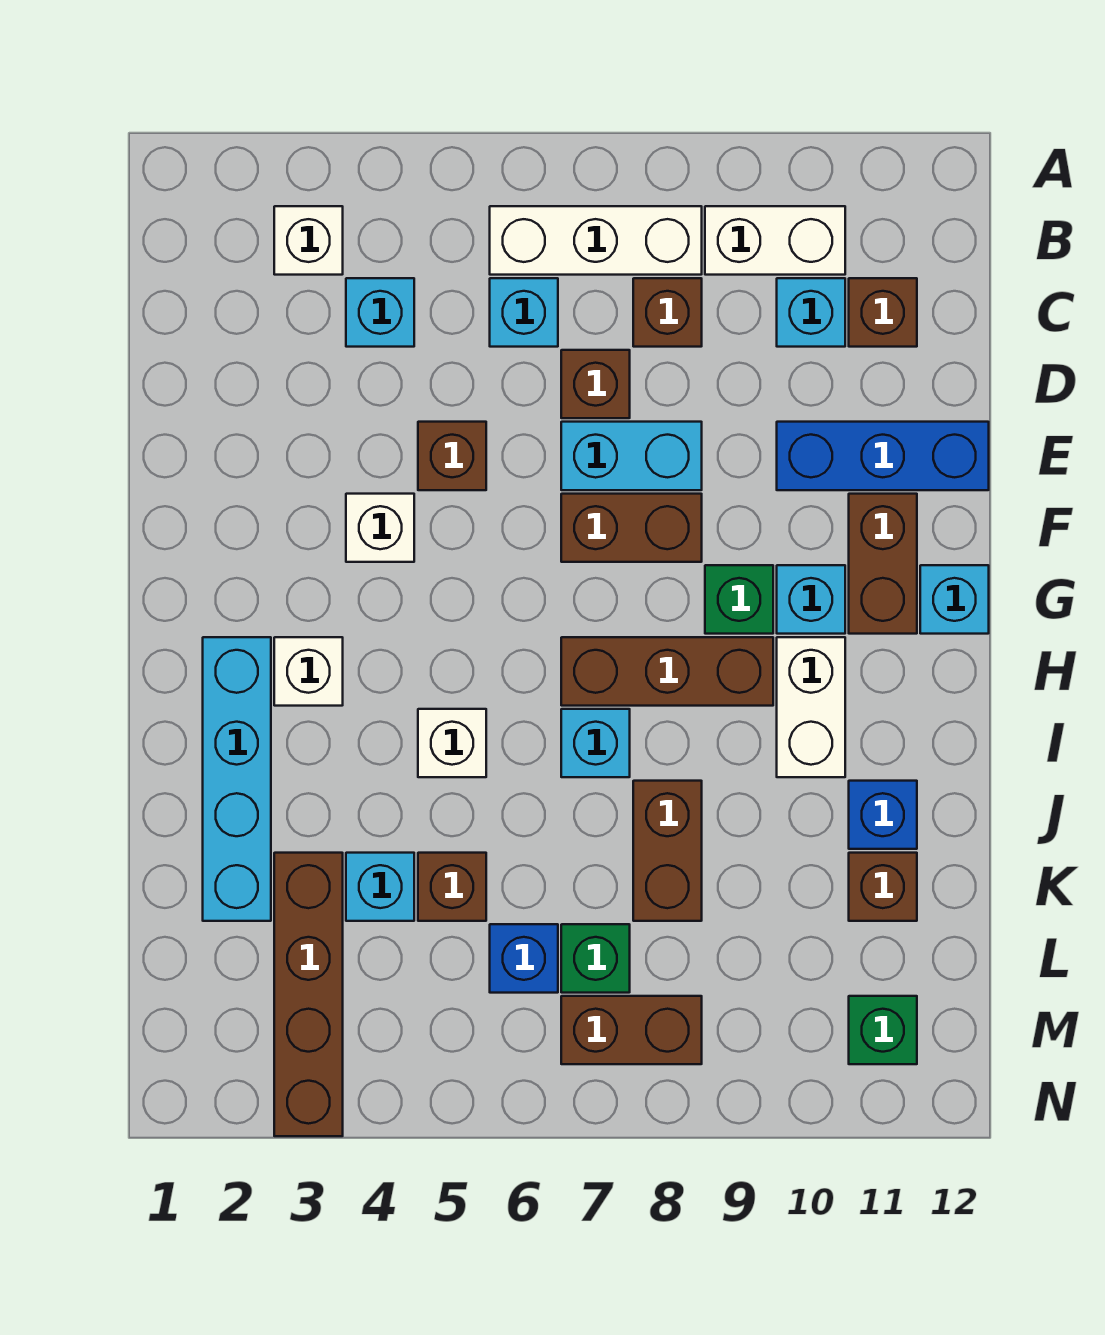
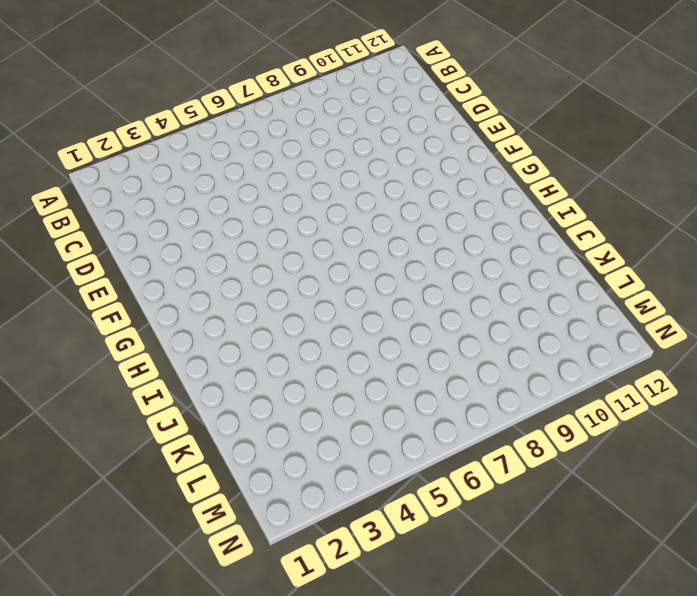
none -> white brick B3 level 1
none -> white brick B6:B8 level 1
none -> white brick B9:B10 level 1
none -> cyan brick C4 level 1

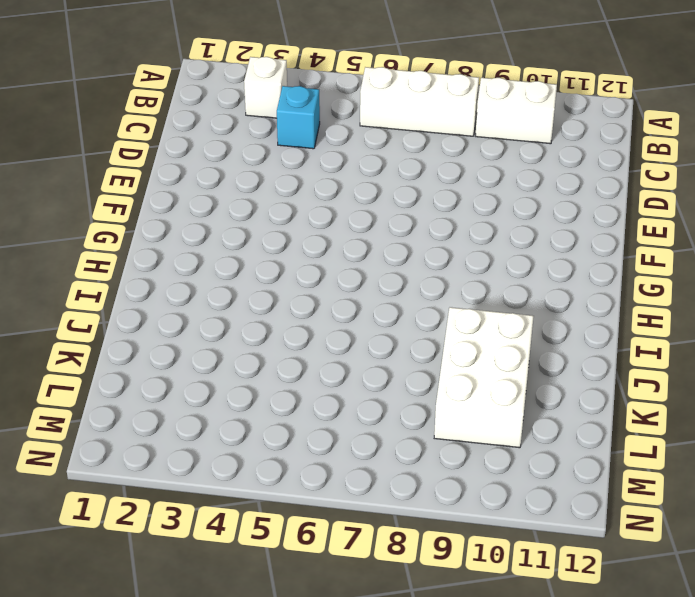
white brick J9:L10 level 1 -> none
none -> cyan brick C6 level 1
none -> brown brick C8 level 1
none -> cyan brick C10 level 1
none -> brown brick C11 level 1

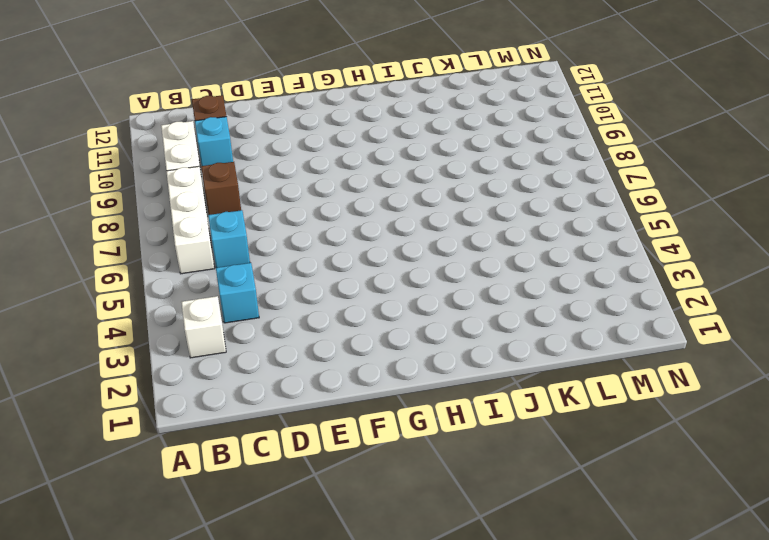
none -> brown brick D7 level 1
none -> brown brick E5 level 1
none -> cyan brick E7:E8 level 1
none -> blue brick E10:E12 level 1

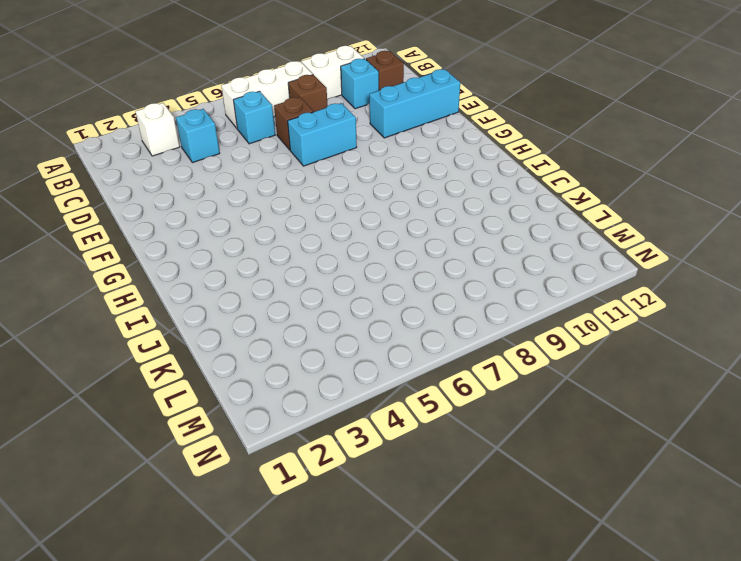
cyan brick E10:E12 level 1 -> blue brick E10:E12 level 1
none -> brown brick E5 level 1
none -> white brick F4 level 1
none -> brown brick F7:F8 level 1
none -> brown brick F11:G11 level 1

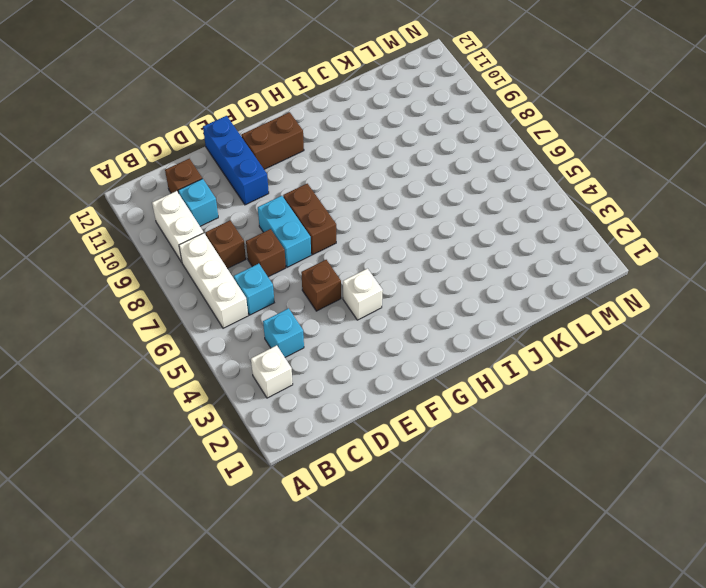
none -> green brick G9 level 1
none -> cyan brick G10 level 1
none -> cyan brick G12 level 1
none -> cyan brick H2:K2 level 1

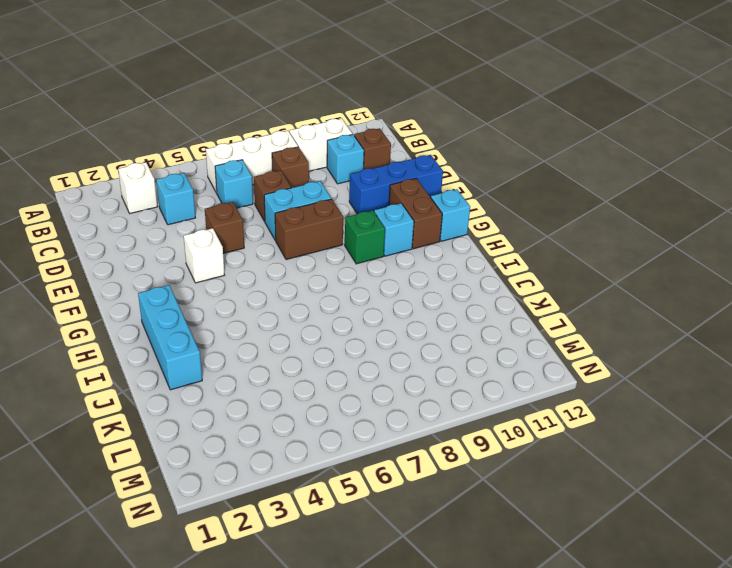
cyan brick H2:J2 level 1 -> cyan brick H2:K2 level 1
none -> white brick H3 level 1
none -> brown brick H7:H9 level 1
none -> white brick H10:I10 level 1
none -> white brick I5 level 1

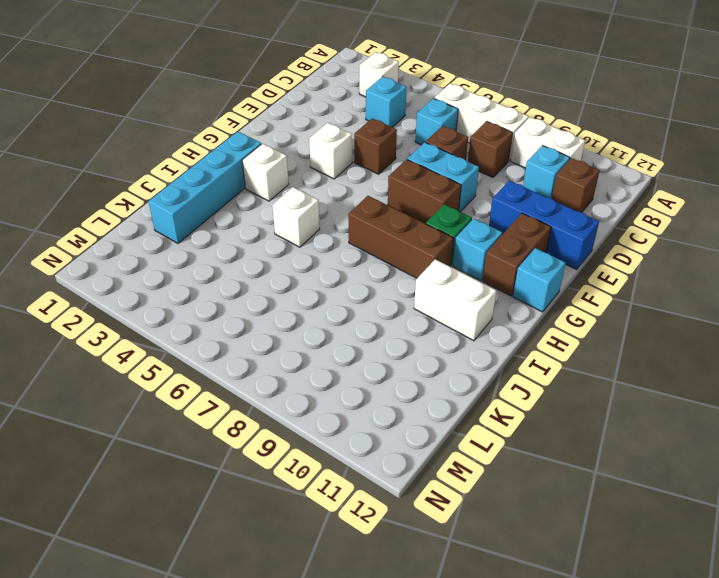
white brick I10:I11 level 1 -> white brick H10:I10 level 1
none -> cyan brick I7 level 1
none -> brown brick J8:K8 level 1
none -> blue brick J11 level 1
none -> brown brick K3:N3 level 1

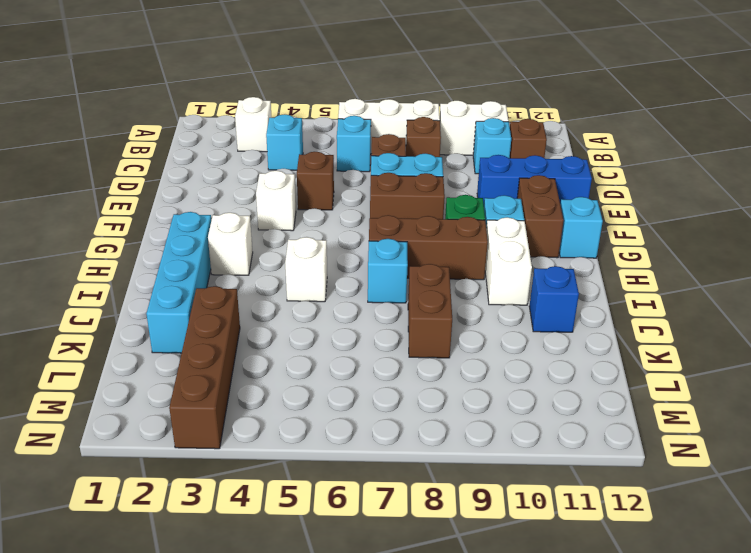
none -> cyan brick K4 level 1
none -> brown brick K5 level 1
none -> brown brick K11 level 1
none -> blue brick L6 level 1

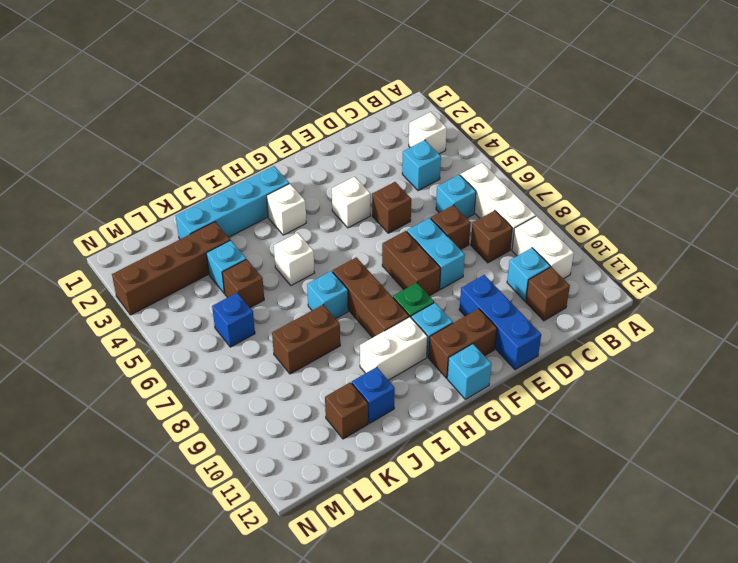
none -> green brick L7 level 1
none -> brown brick M7:M8 level 1
none -> green brick M11 level 1

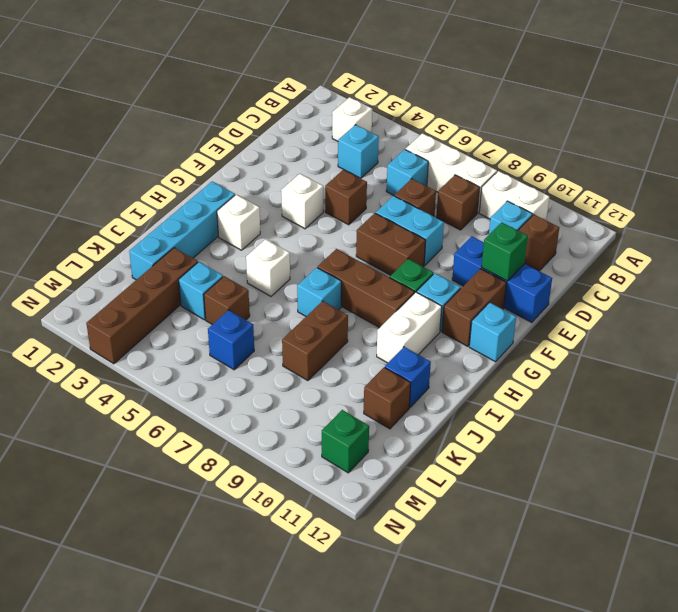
green brick E11 level 2 -> green brick L7 level 1
none -> brown brick M7:M8 level 1

